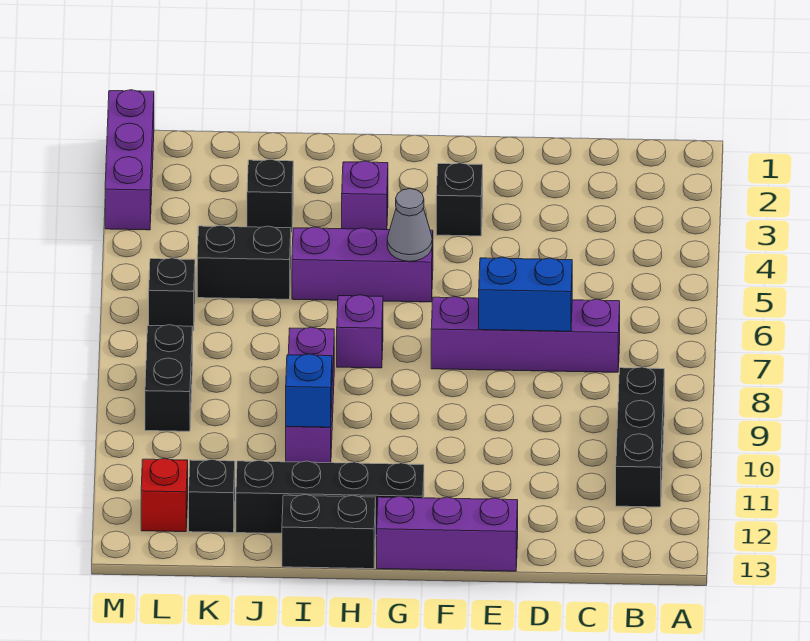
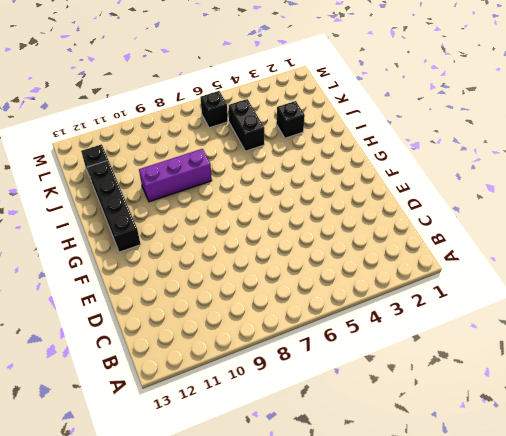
none -> black brick B9:B11 level 1
none -> purple brick C7:F7 level 1
none -> purple brick E13:G13 level 1

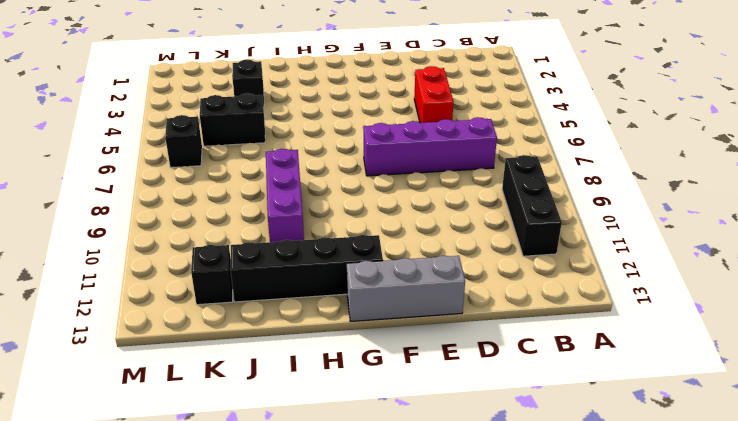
red brick D4:D5 level 1 -> none
grey brick E13:G13 level 1 -> purple brick E13:G13 level 1
none -> black brick F3 level 1
none -> purple brick G5:I5 level 1
none -> purple brick H3 level 1

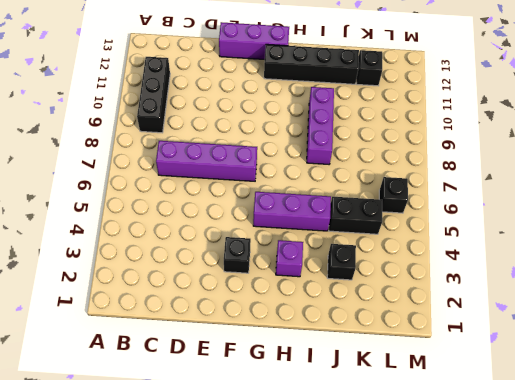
none -> purple brick H7 level 1
none -> black brick H13:I13 level 1
none -> black brick L8:L9 level 1

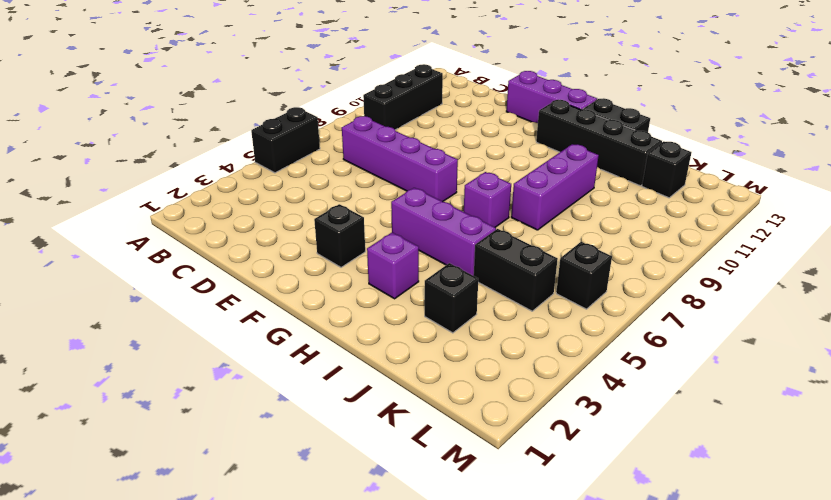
black brick A5:A6 level 1 -> black brick L8:L9 level 1
none -> red brick L12 level 1
none -> purple brick M1:M3 level 1
none -> blue brick D7:E7 level 2

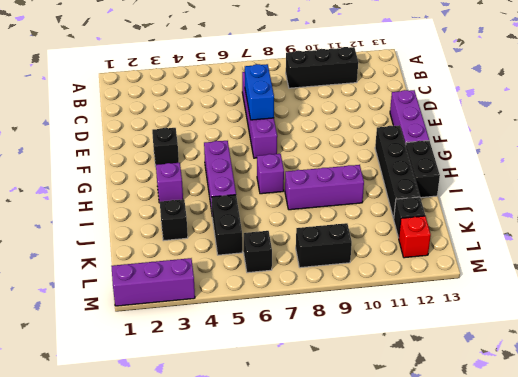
none -> grey cone G5 level 2
none -> blue brick I10 level 2

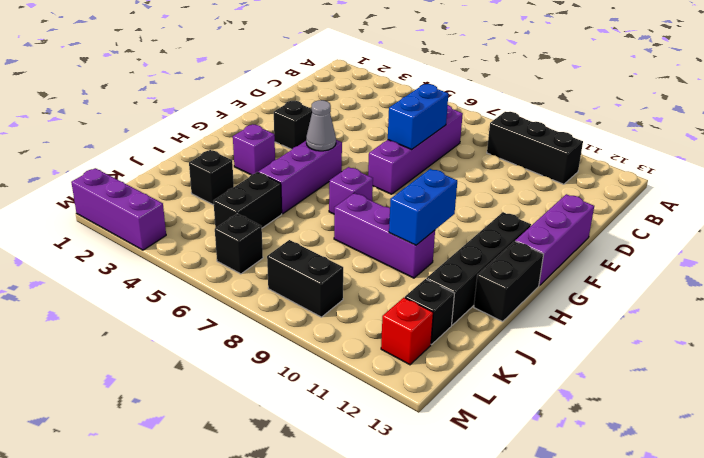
blue brick H10:I10 level 2 -> blue brick I10 level 2

